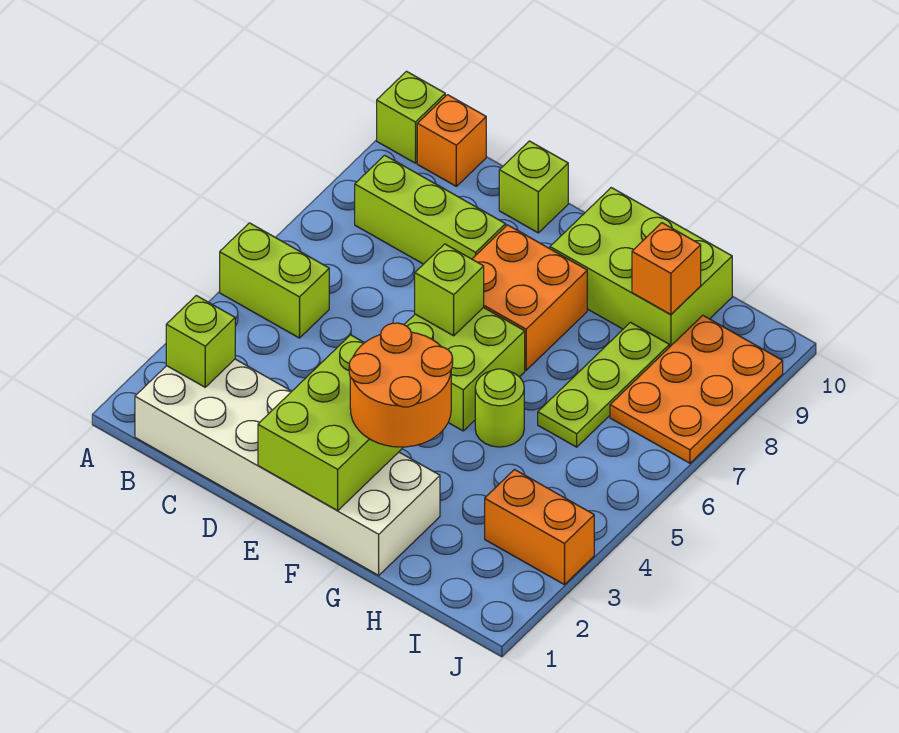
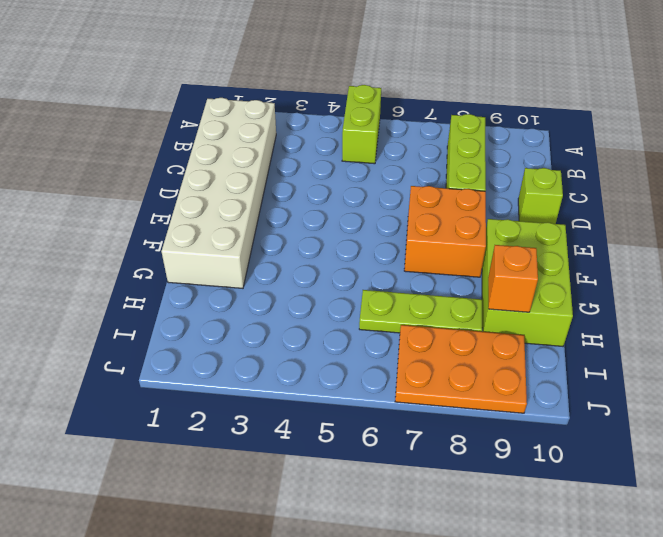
none -> lime brick A10 level 1
none -> orange brick B10 level 1
none -> lime brick E5:F6 level 1

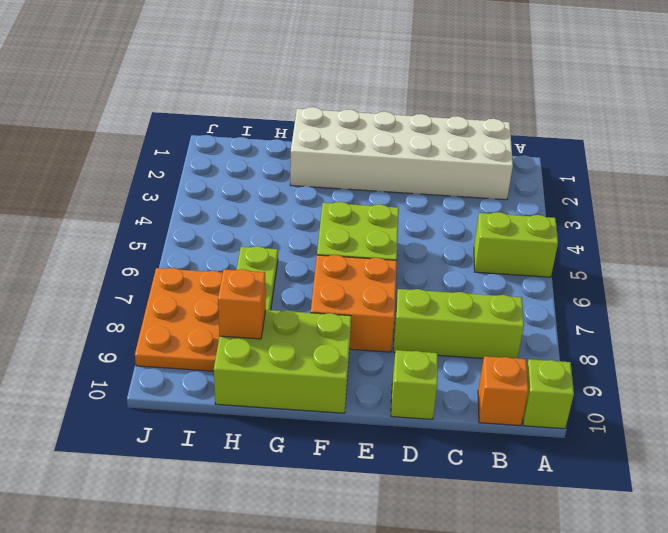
none -> lime round brick G5 level 1
none -> orange brick I3:J3 level 1
none -> lime brick B2 level 2

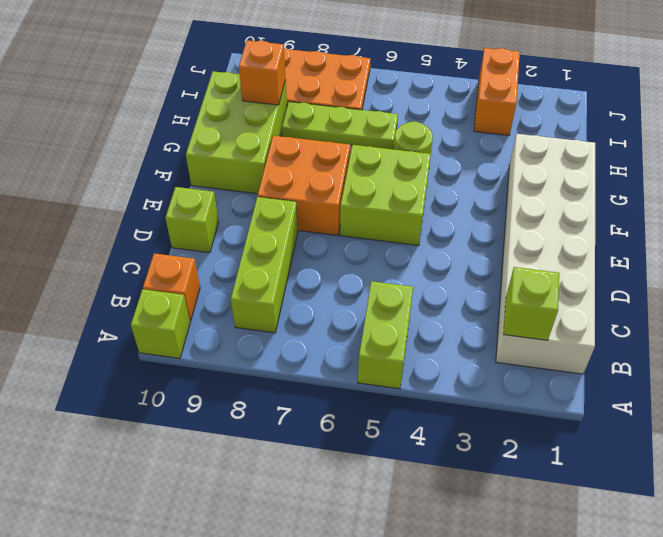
none -> lime brick E1:F3 level 2
none -> lime brick E6 level 2
none -> orange round brick F2:G3 level 3

